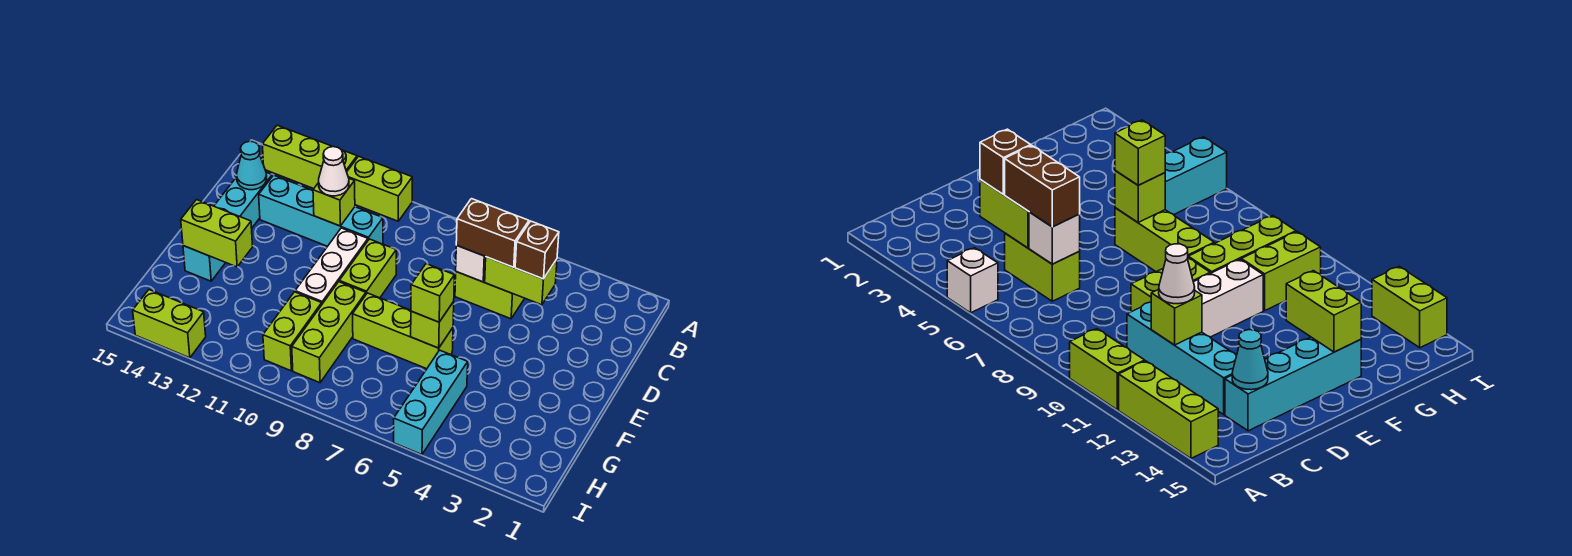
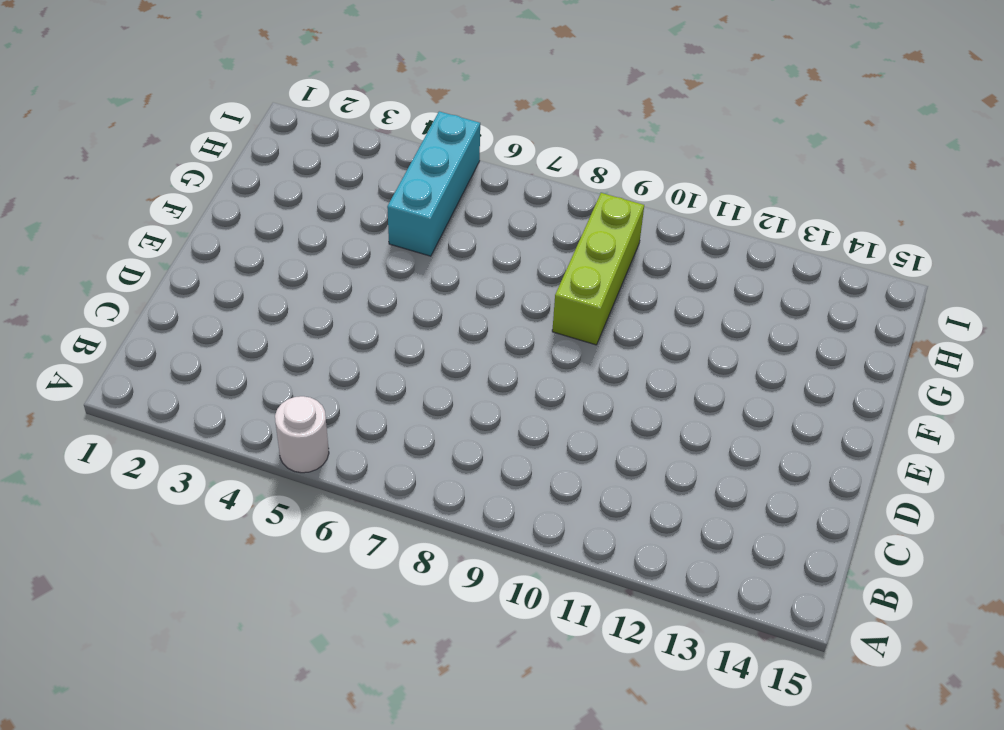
white round brick A5 level 1 -> white brick A5 level 1
none -> lime brick A10:A11 level 1
none -> lime brick A12:A14 level 1
none -> lime brick C5:C6 level 1

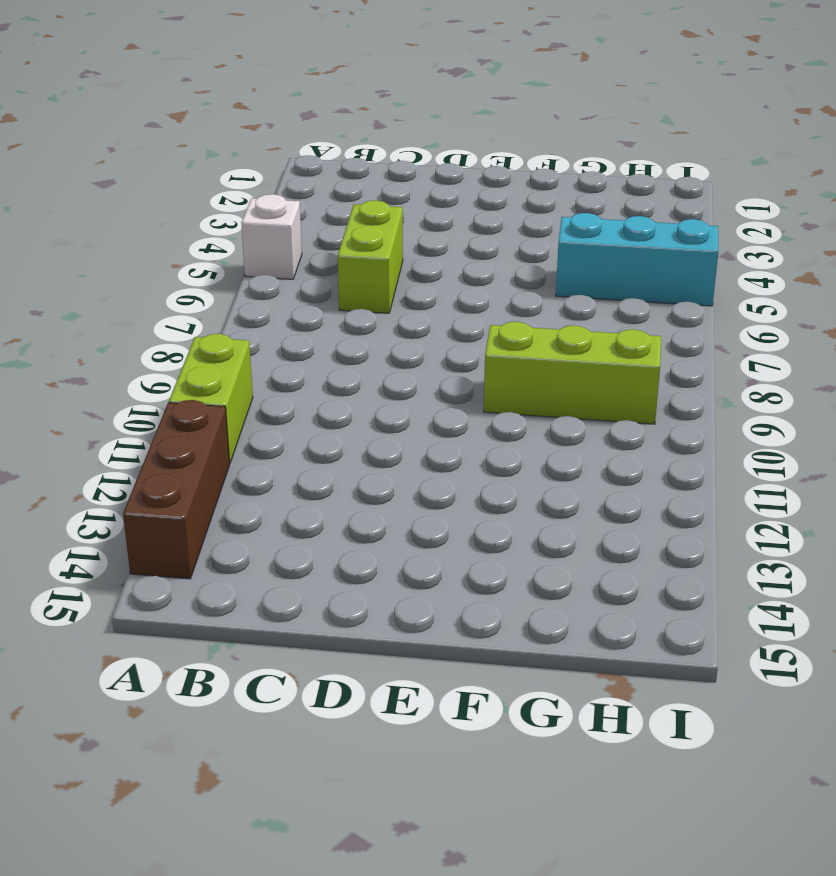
brown brick A12:A14 level 1 -> lime brick A12:A14 level 1
none -> cyan brick C10:C13 level 1
none -> cyan brick C14:F14 level 1
none -> lime brick D9:E9 level 1

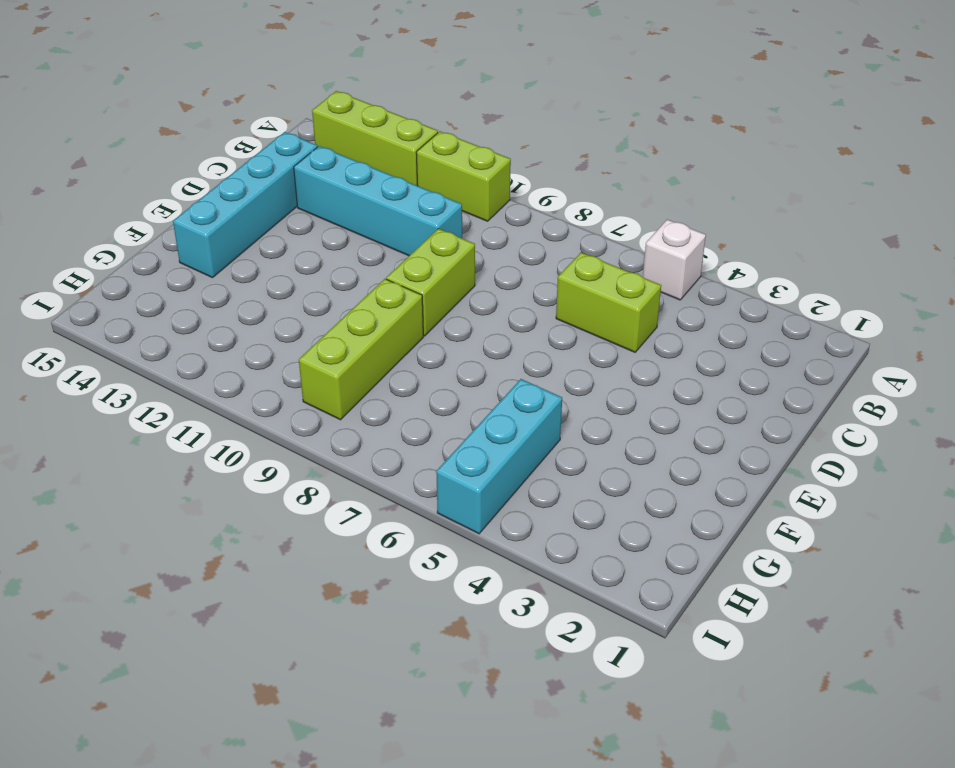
none -> white brick D10:F10 level 1
none -> lime brick F6:F8 level 1
none -> lime brick G10:H10 level 1

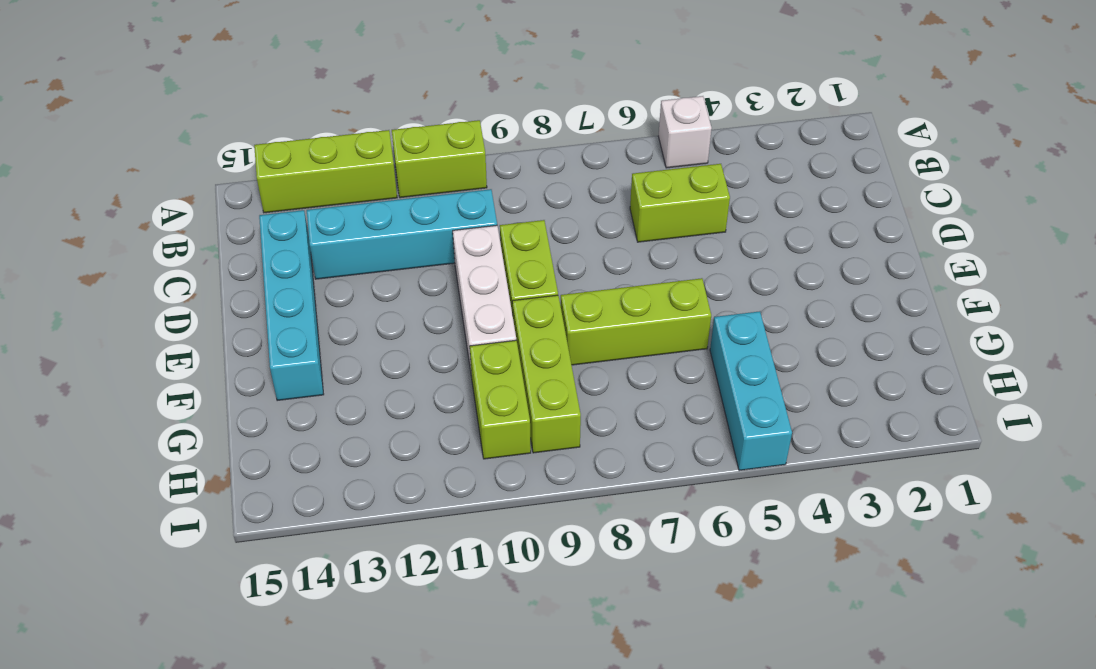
none -> lime brick I13:I14 level 1
none -> lime brick C4:C5 level 2
none -> white brick C6 level 2

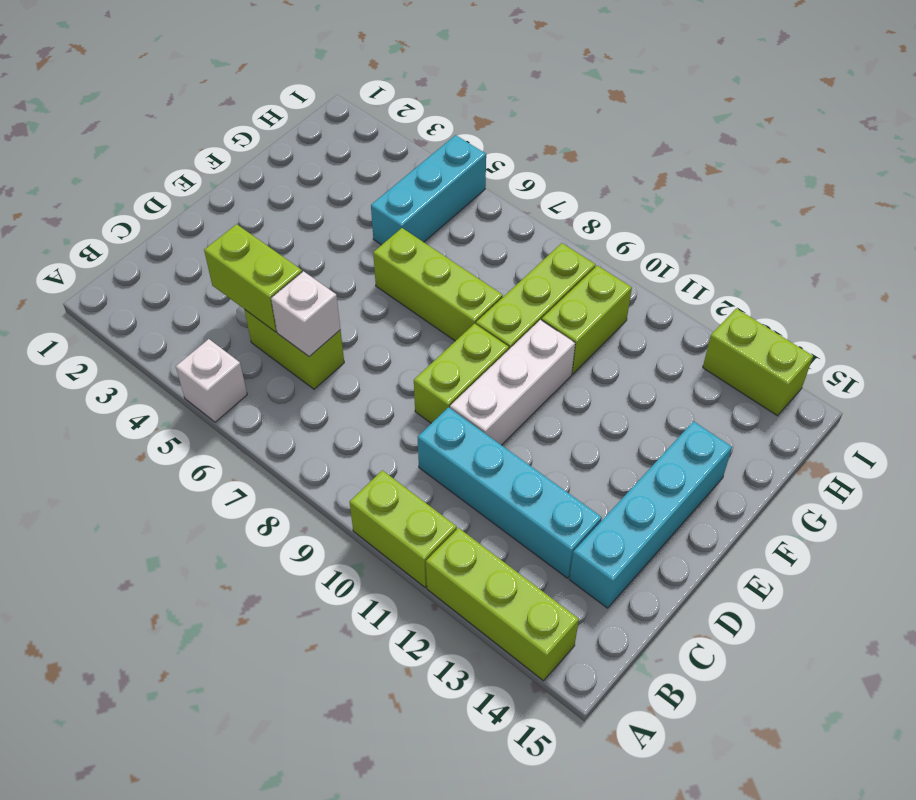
none -> lime brick C11 level 2
none -> cyan cone C14 level 2
none -> lime brick F6 level 2

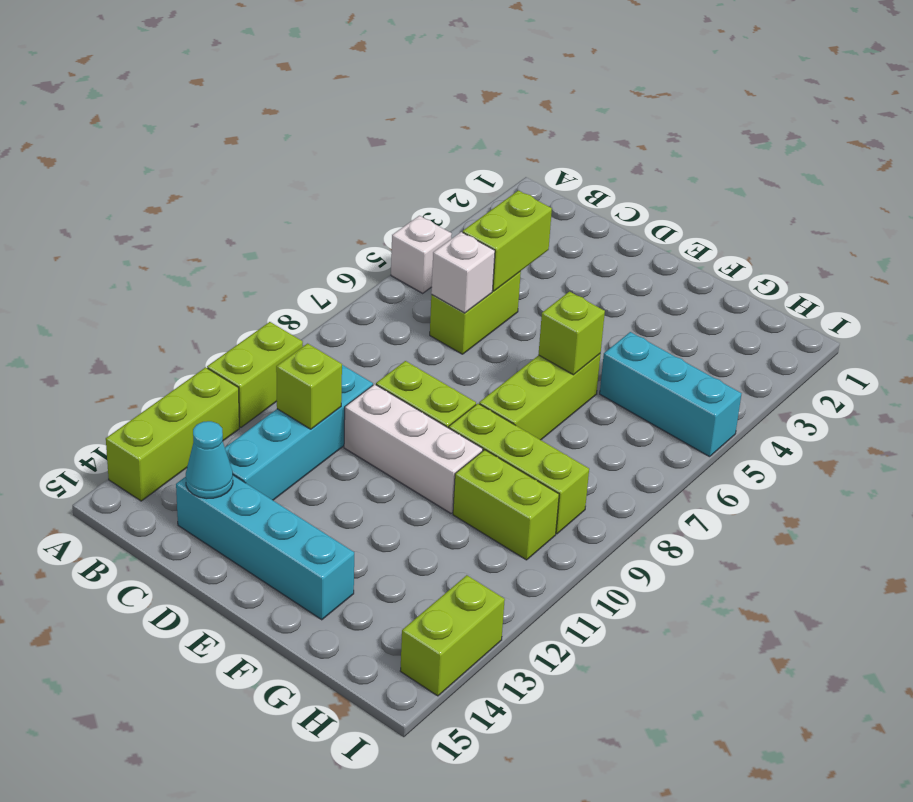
none -> lime brick F13:F14 level 2
none -> brown brick C4 level 3
none -> brown brick C5:C6 level 3

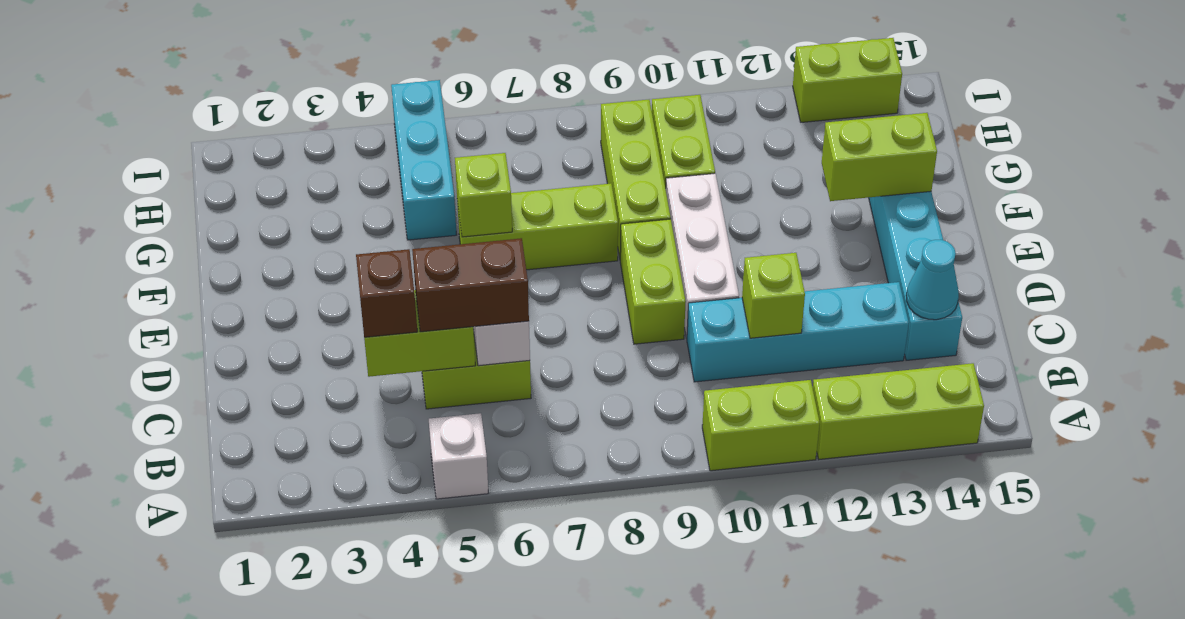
none -> white cone C11 level 3
none -> lime brick F6 level 3

